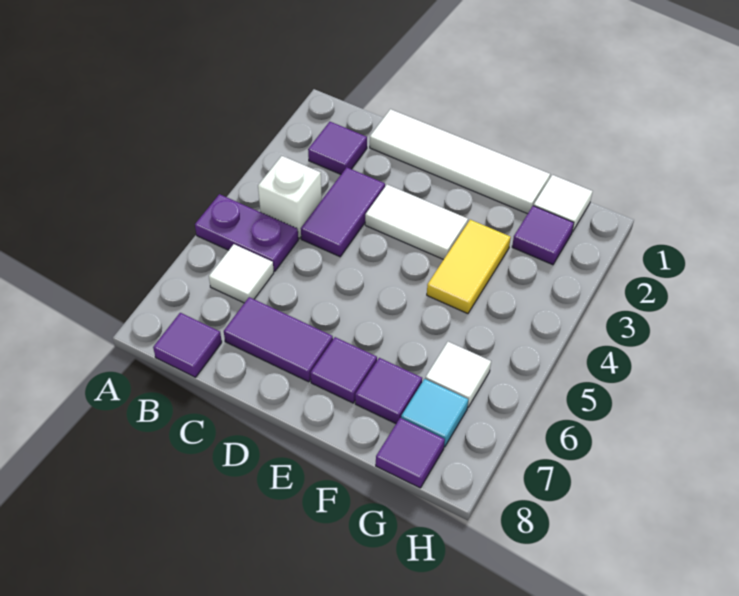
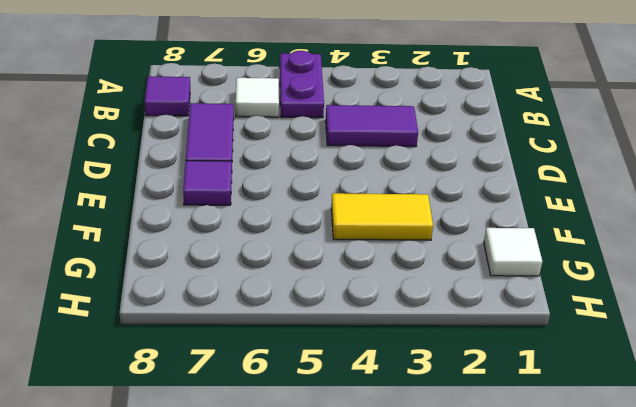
none -> purple tile B2 level 1
none -> white brick B4 level 1
none -> white tile C1:F1 level 1

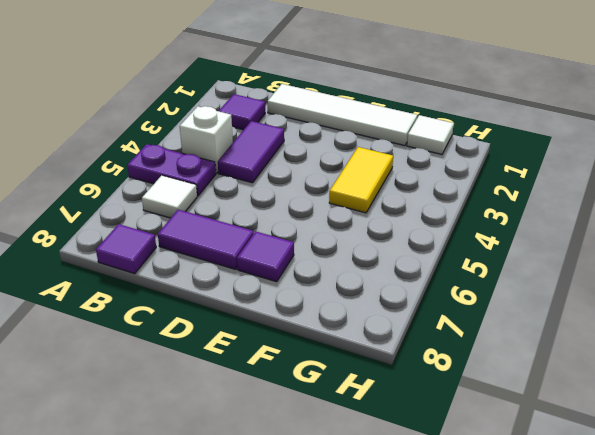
none -> white tile D3:E3 level 1
none -> purple tile F7 level 1
none -> purple tile G2 level 1

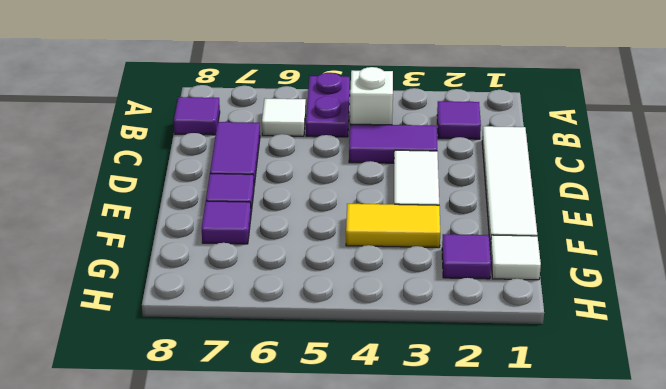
none -> white tile G6 level 1
none -> cyan tile G7 level 1
none -> purple tile G8 level 1

